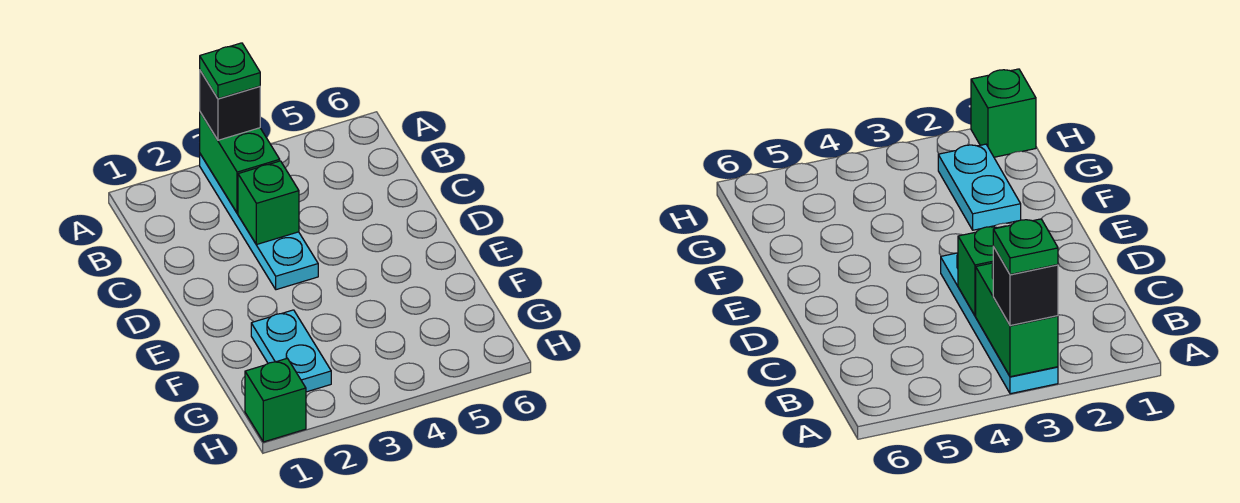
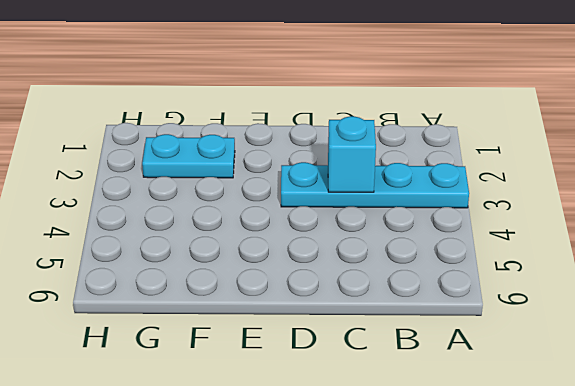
cyan brick C3 level 2 -> green brick C3 level 2
none -> green brick H1 level 1
none -> green brick A3:B3 level 2

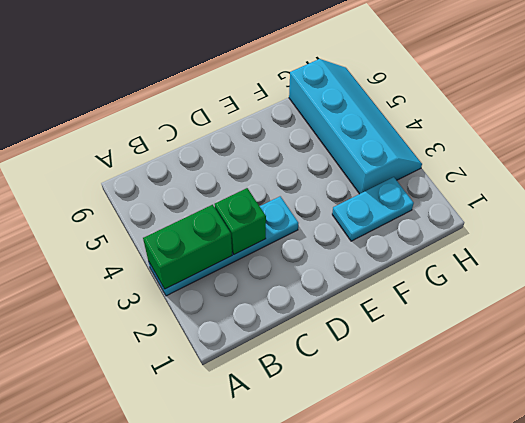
cyan slope G3:H6 level 1 top G -> none
none -> green brick H1 level 1
none -> black brick A3 level 3

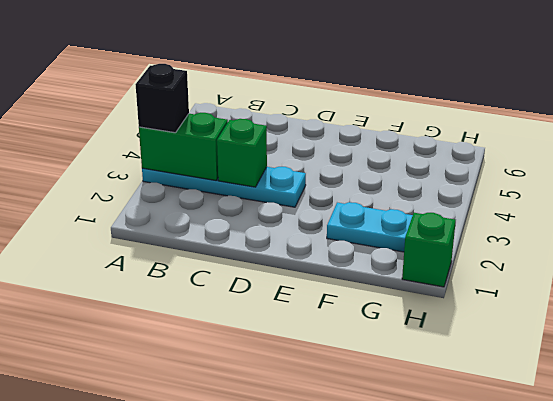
none -> green plate A3 level 4

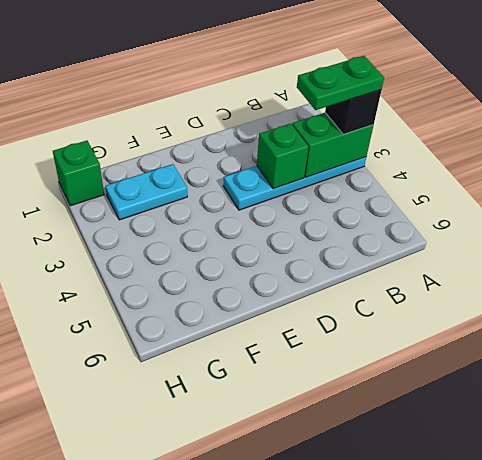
green plate A3:B3 level 4 -> green plate A3 level 4

